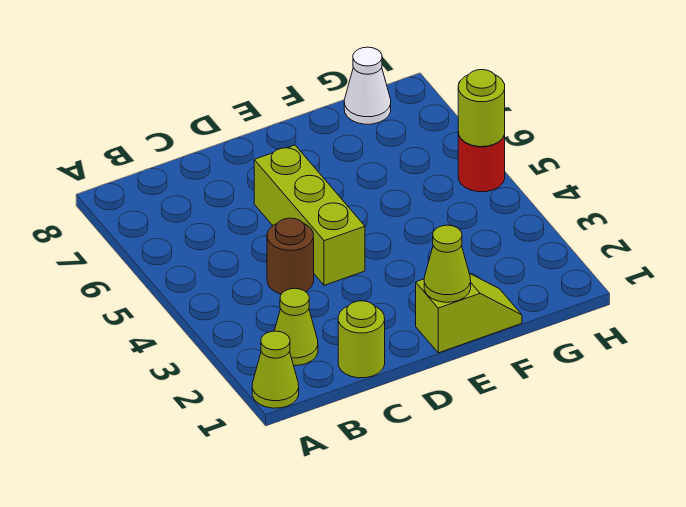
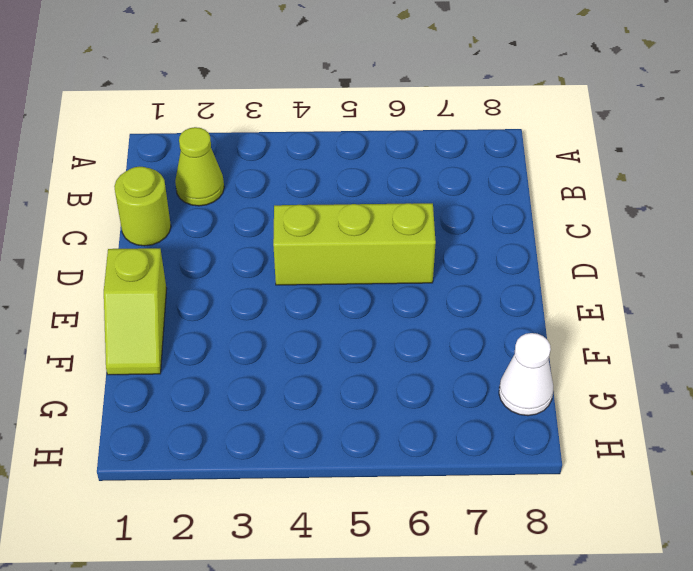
none -> lime cone A1 level 1
none -> brown round brick C4 level 1

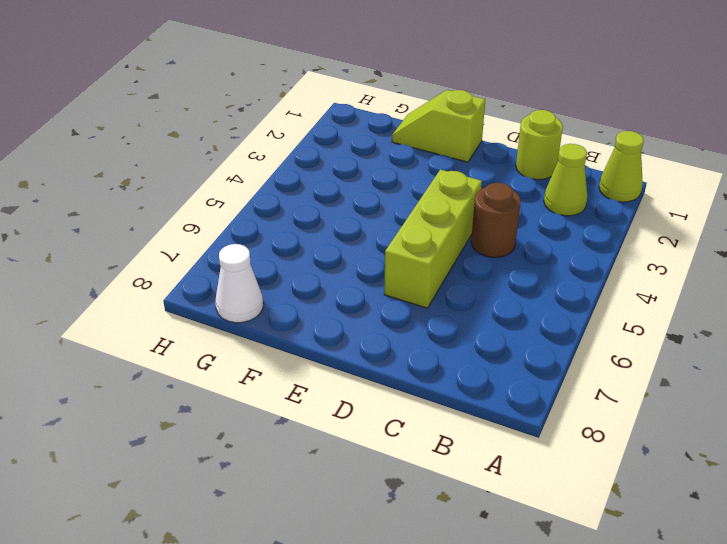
none -> red round brick H5 level 1
none -> lime cone E1 level 2

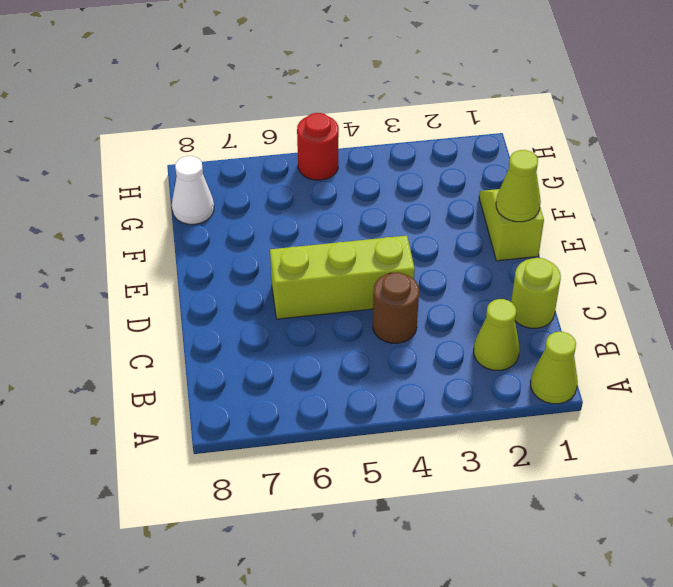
none -> lime round brick H5 level 2

